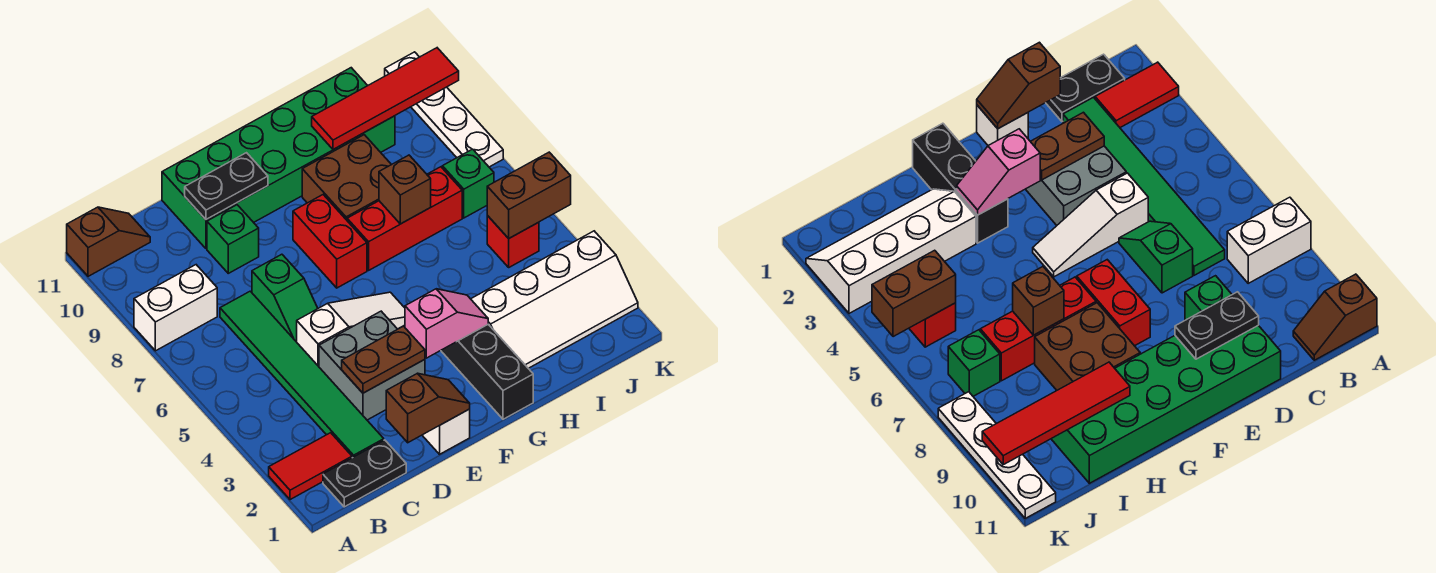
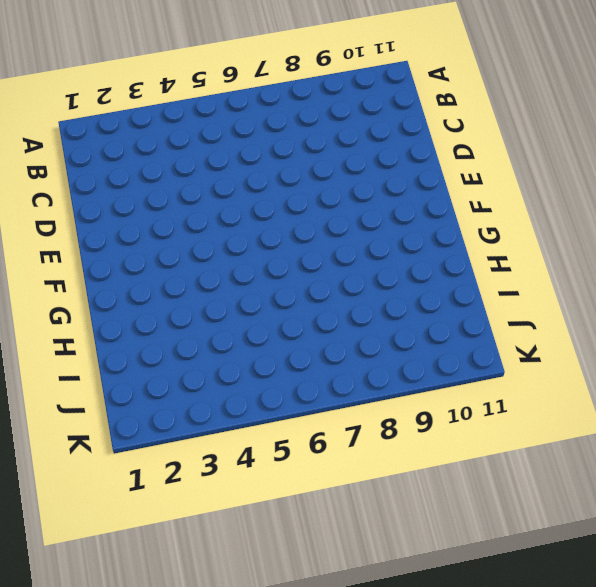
none -> red tile A2:B2 level 1
none -> white brick A8:B8 level 1
none -> brown slope A11:B11 level 1 top A

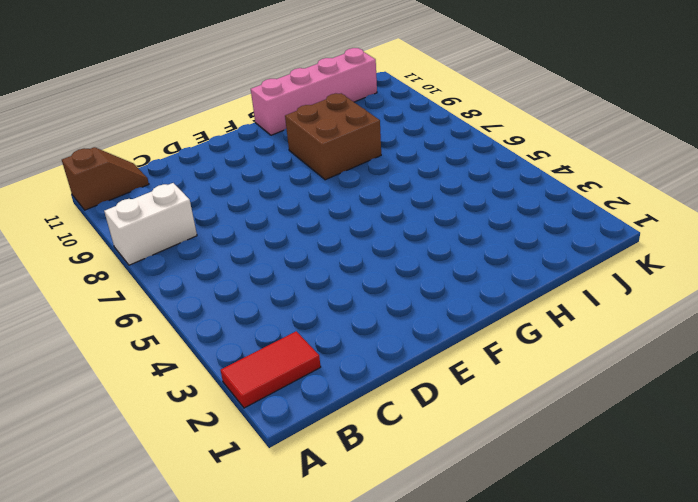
pink brick G11:J11 level 1 -> green brick D10:I11 level 1
none -> black plate B1:C1 level 1
none -> green tile C2:C7 level 1
none -> grey brick D3:E4 level 1

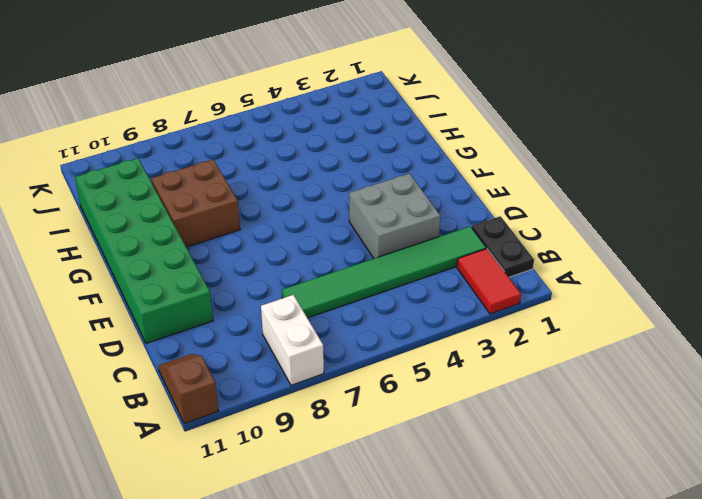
none -> white slope D5:F5 level 1 top D
none -> green slope D6:D7 level 1 top 7
none -> green brick D9 level 1

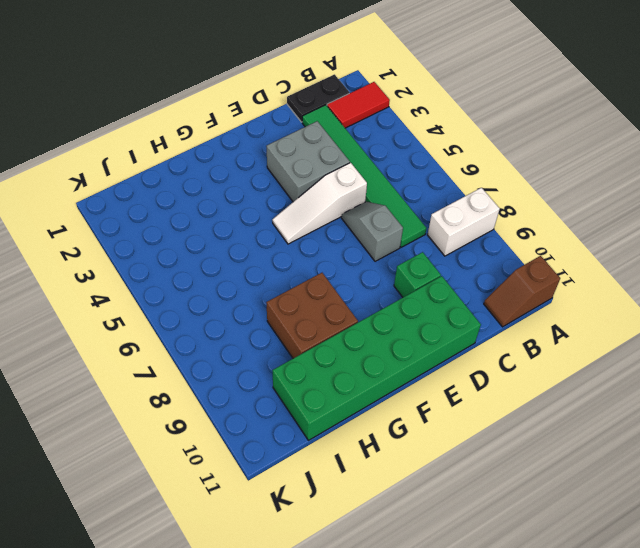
grey slope D6:D7 level 1 top 7 -> green slope D6:D7 level 1 top 7
none -> white brick E1 level 1
none -> red brick F7:F8 level 1
none -> black brick G1:G3 level 1

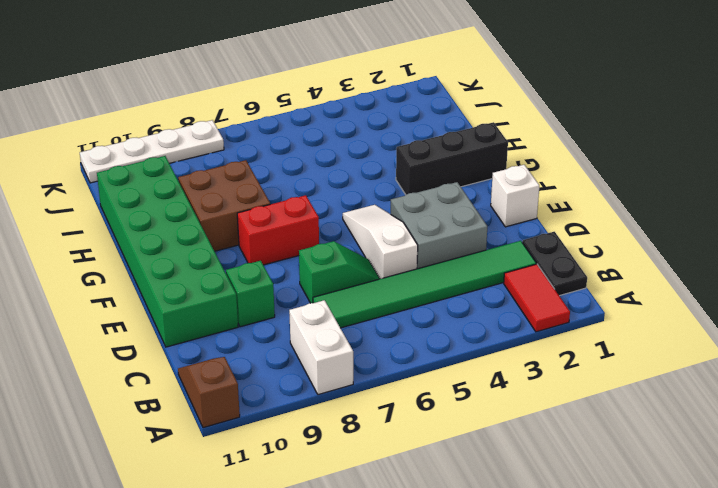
none -> red brick G7:I7 level 1
none -> white slope H2:K3 level 1 top 3
none -> red brick J5 level 1

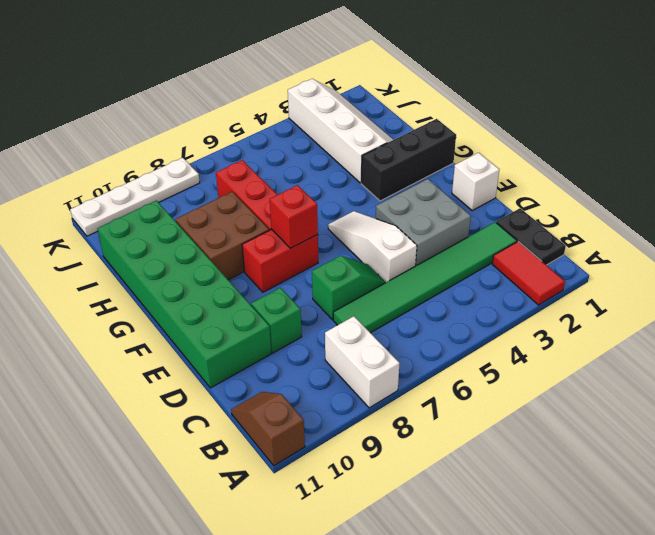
red brick F7 level 2 -> red brick J5 level 1
none -> green brick J7 level 1
none -> brown slope D1:E1 level 2 top D
none -> brown plate D3:E3 level 2

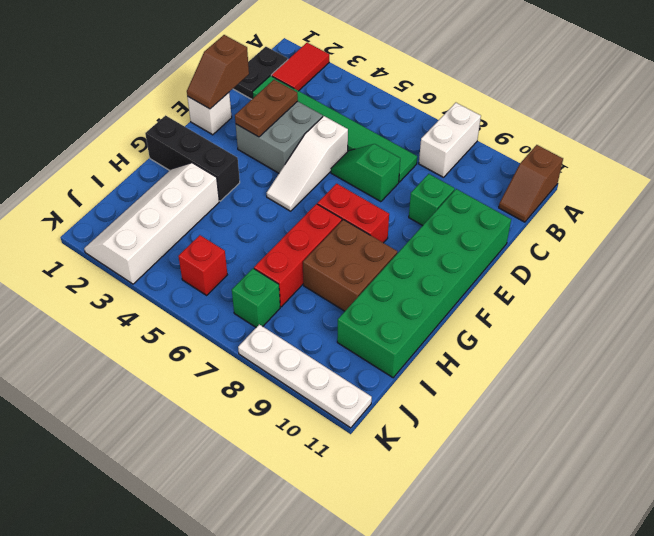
none -> black plate D10:E10 level 2
none -> pink slope F3:G3 level 2 top F
none -> brown brick H7 level 2

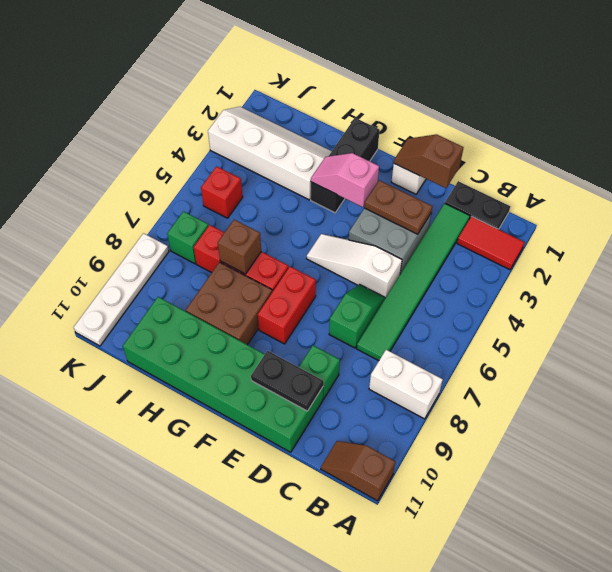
none -> red tile H10:K10 level 2
none -> brown brick J5:K5 level 2

